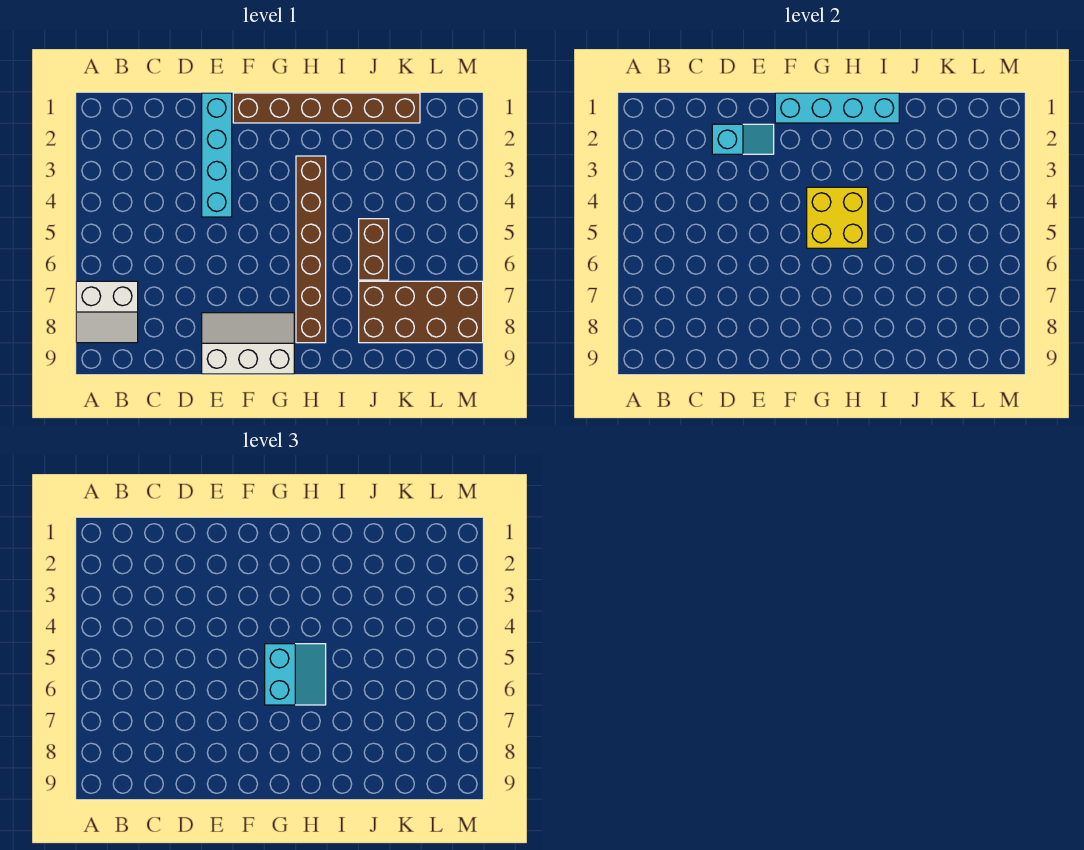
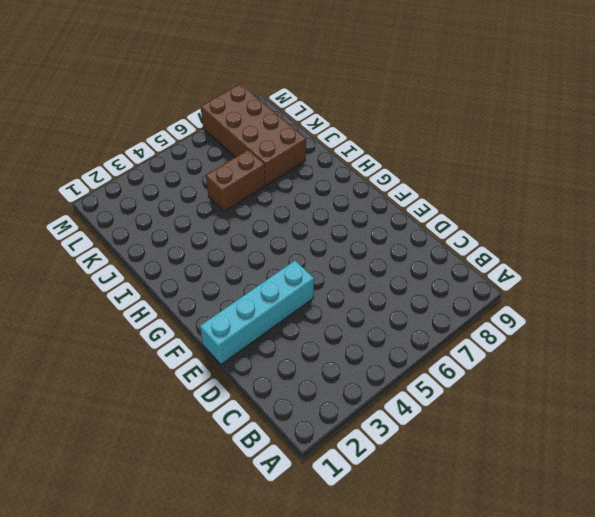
none -> white slope A7:B8 level 1 top 7
none -> white slope E8:G9 level 1 top 9

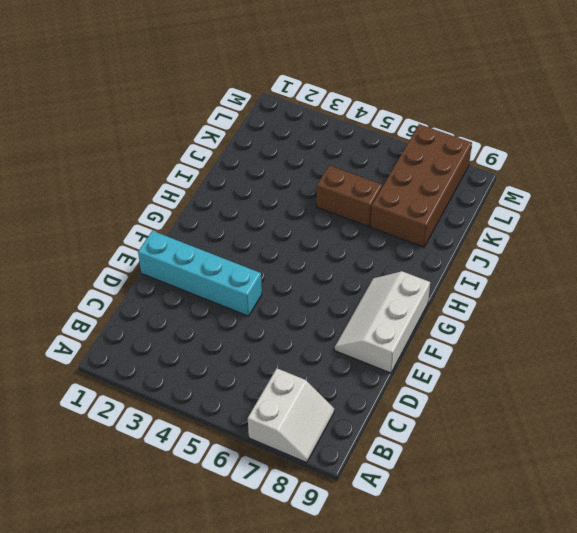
none -> brown brick F1:K1 level 1
none -> brown brick H3:H8 level 1

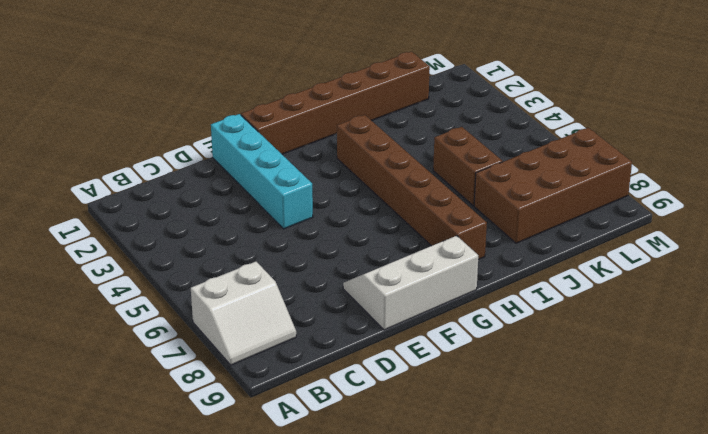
none -> cyan slope D2:E2 level 2 top D
none -> cyan brick F1:I1 level 2

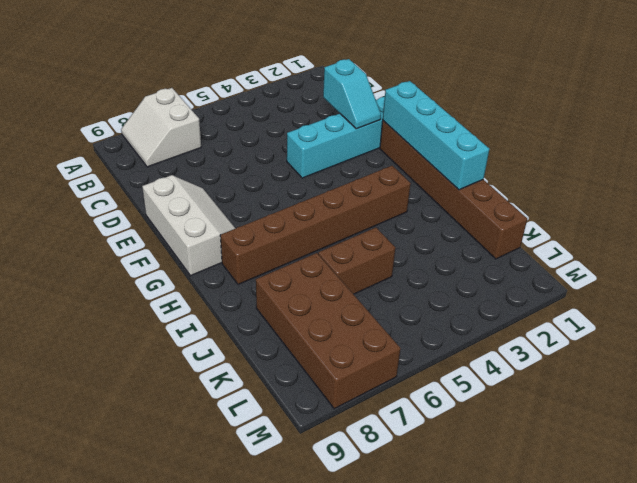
none -> yellow brick G4:H5 level 2
none -> cyan slope G5:H6 level 3 top G

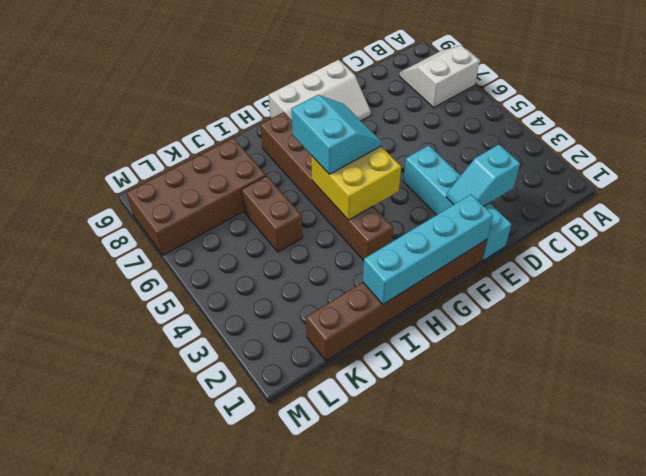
cyan slope G5:H6 level 3 top H -> cyan slope G5:H6 level 3 top G

